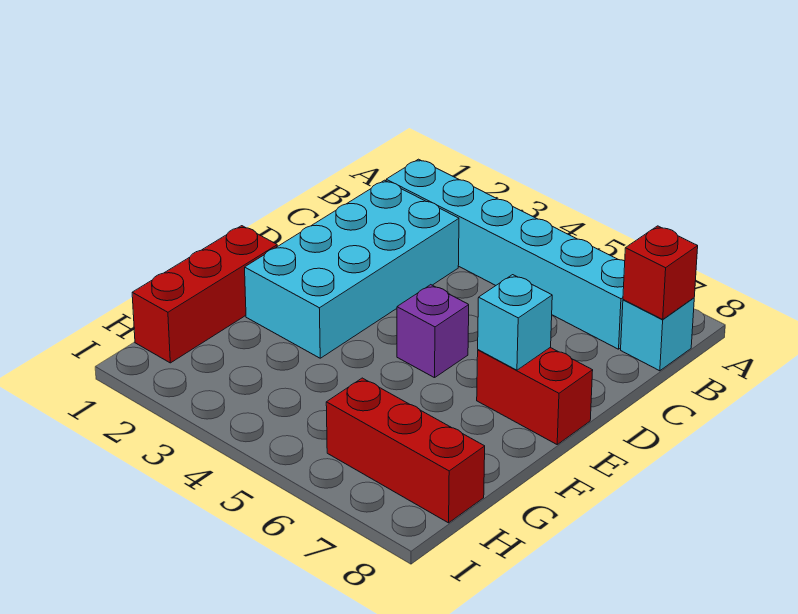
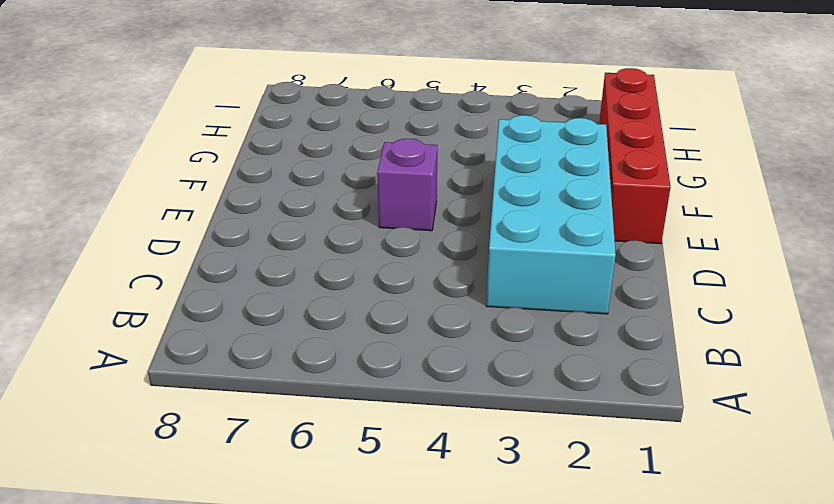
red brick E1:H1 level 1 -> red brick F1:H1 level 1
none -> cyan brick B2:B7 level 1
none -> cyan brick B8 level 1

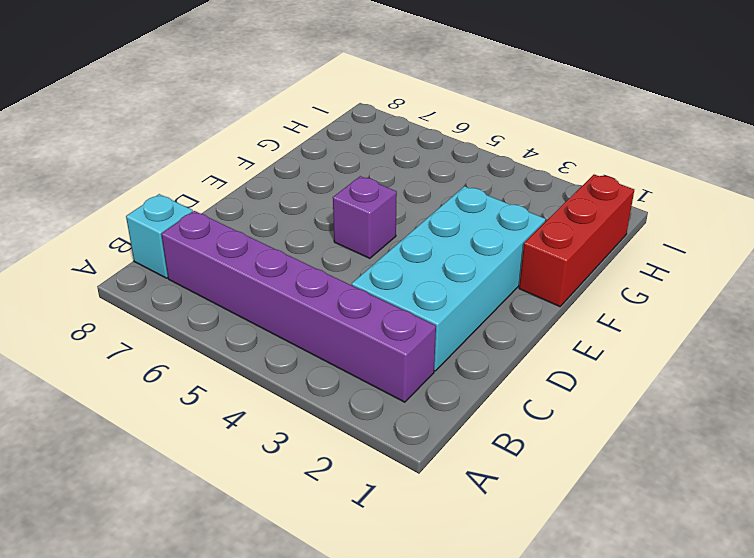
purple brick B2:B7 level 1 -> cyan brick B2:B7 level 1
none -> red brick E7:E8 level 1
none -> red brick H6:H8 level 1

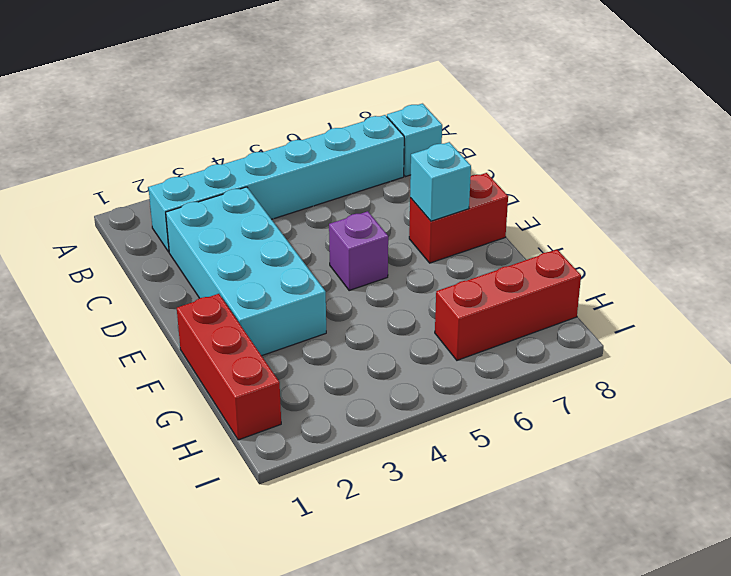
none -> red brick B8 level 2

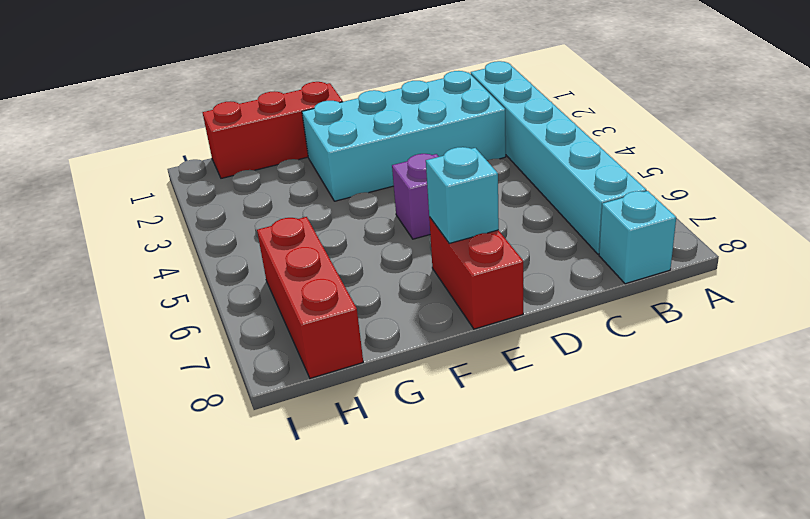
none -> red brick B8 level 2

